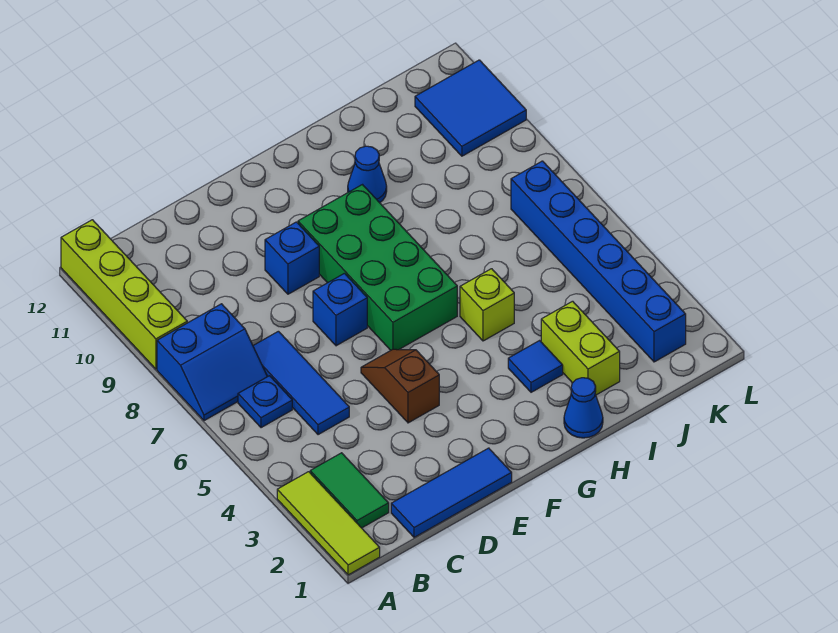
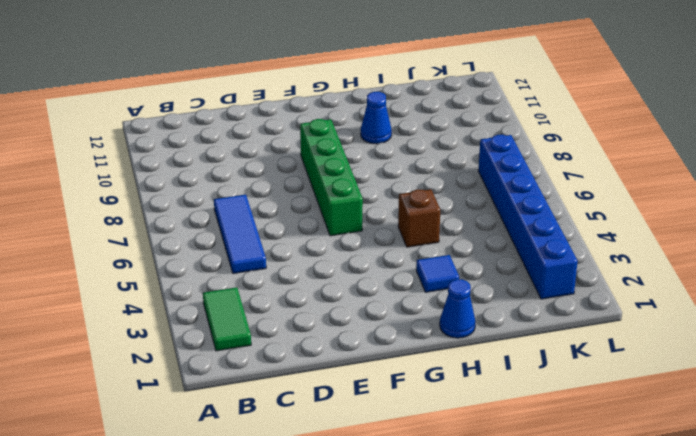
green brick F6:F9 level 1 -> green brick F6:G9 level 1
brown brick H5 level 1 -> lime brick H5 level 1
none -> lime tile A1:A3 level 1
none -> blue slope A7:B8 level 1 top 8
none -> lime brick A9:A12 level 1

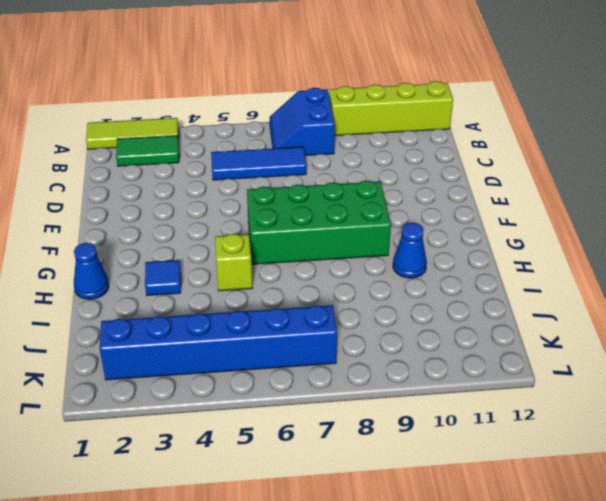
none -> blue plate B6 level 1
none -> blue tile C1:E1 level 1
none -> brown slope E4:E5 level 1 top 4

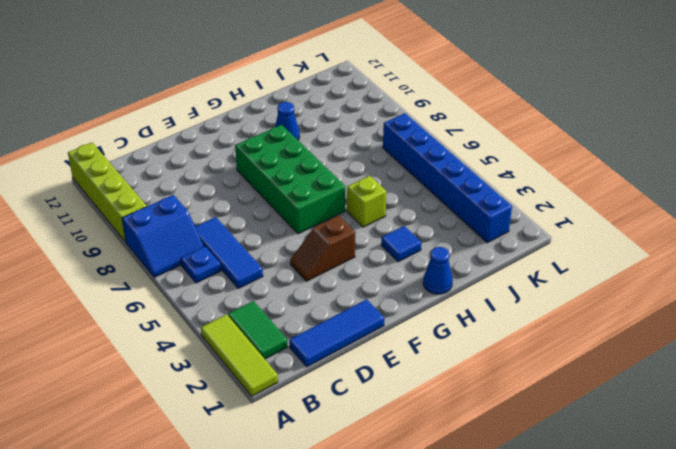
brown slope E4:F4 level 1 top F -> brown slope E4:E5 level 1 top 4
none -> blue brick E7 level 1
none -> blue brick E9 level 1
none -> lime brick I2:I3 level 1

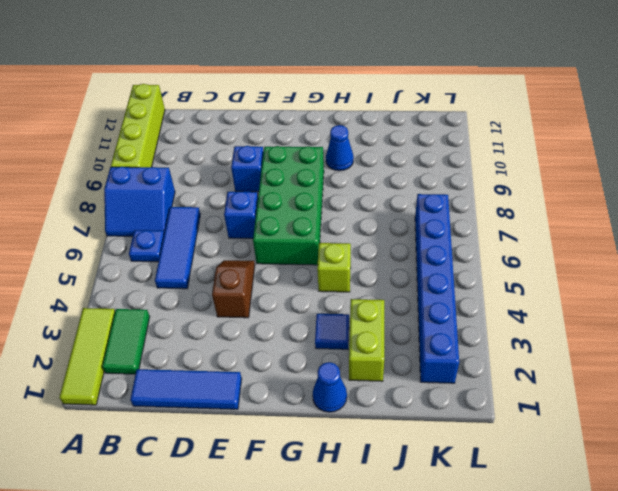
none -> blue tile K10:L11 level 1

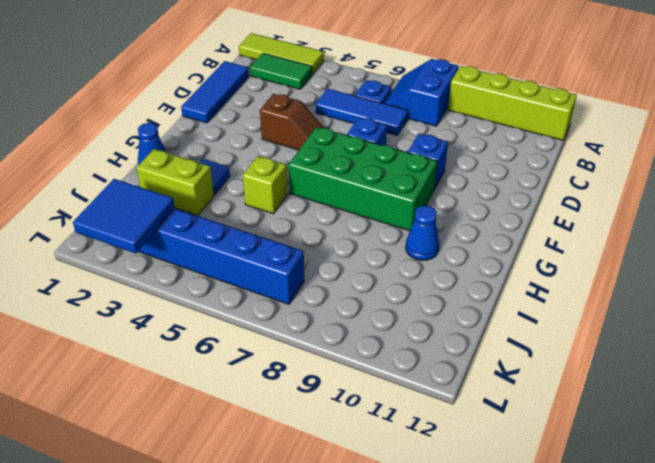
blue tile K2:L3 level 2 -> blue tile K10:L11 level 1

